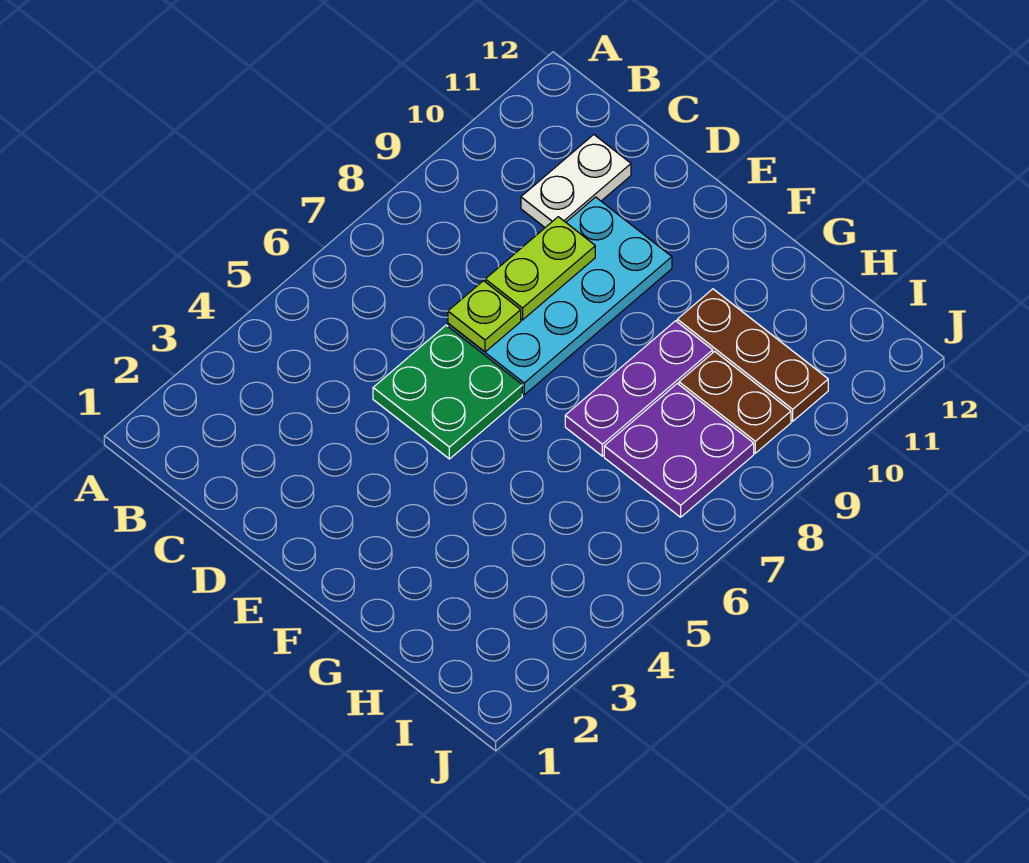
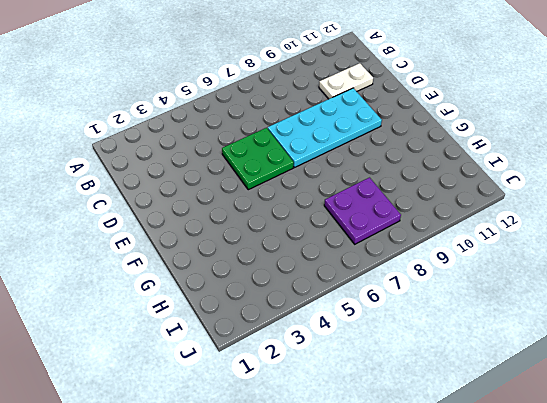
none -> purple plate G7:G9 level 1
none -> brown plate G10:I10 level 1

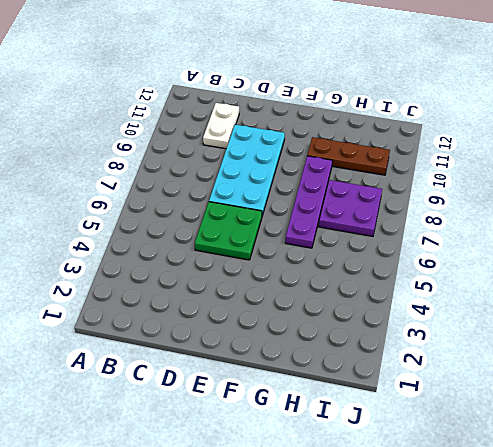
purple plate G6:G9 level 1 -> purple plate G7:G9 level 1
none -> brown plate H9:I9 level 1
none -> lime plate D7 level 2

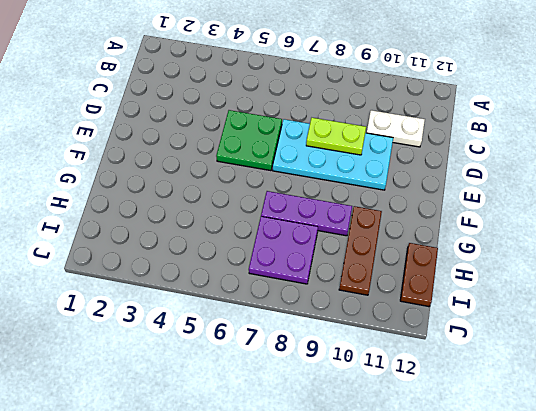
brown plate H12:I12 level 1 -> brown plate H9:I9 level 1
none -> lime plate D7 level 2

